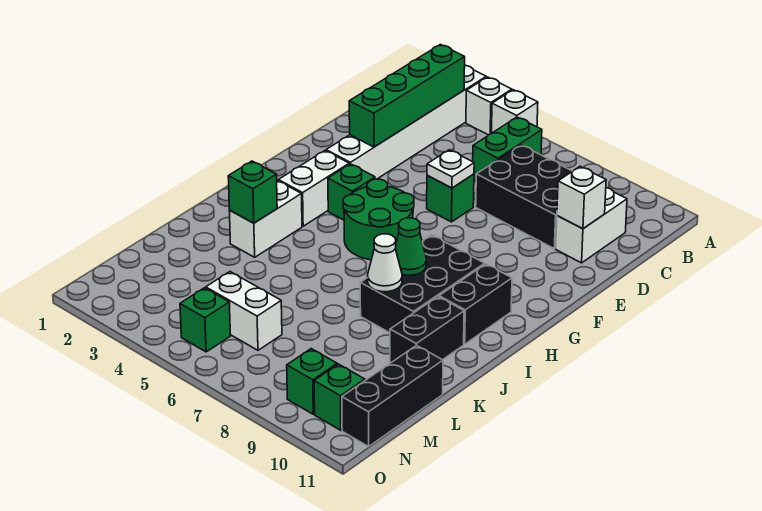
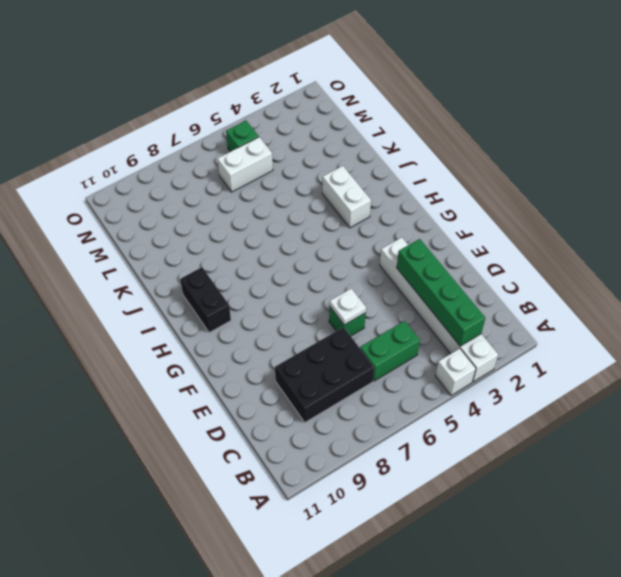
green brick C5:C6 level 1 -> green brick B6:C6 level 1
none -> white brick A5 level 1
none -> white brick C10:D10 level 1
none -> white brick G3:H3 level 1

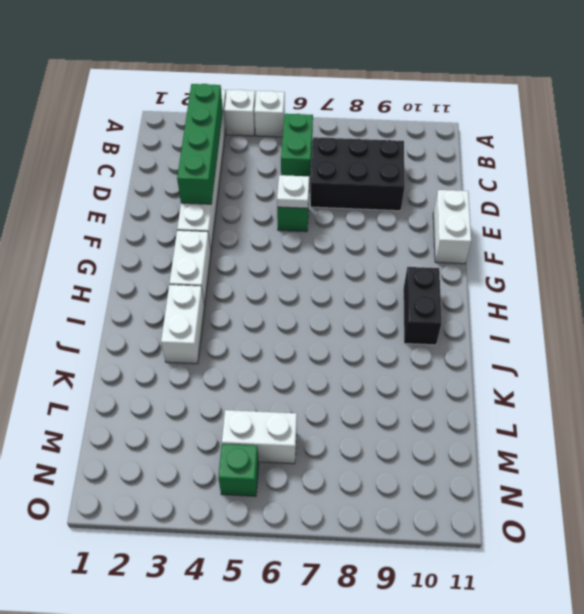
white brick E11:F11 level 1 -> white brick C10:D10 level 1
none -> green brick G4 level 1
none -> green round brick G5:H6 level 1
none -> black brick H8:J9 level 1

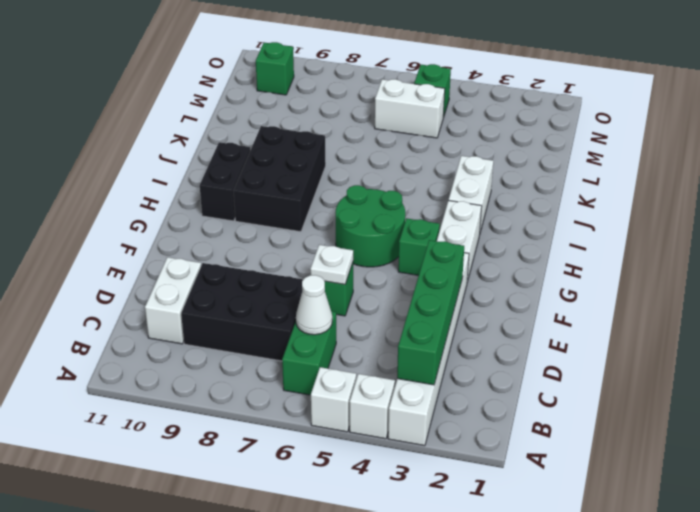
white cone C6 level 2 -> white cone J8 level 2
none -> black brick J10:K10 level 1
none -> black brick L11:N11 level 1
none -> green brick N9 level 1

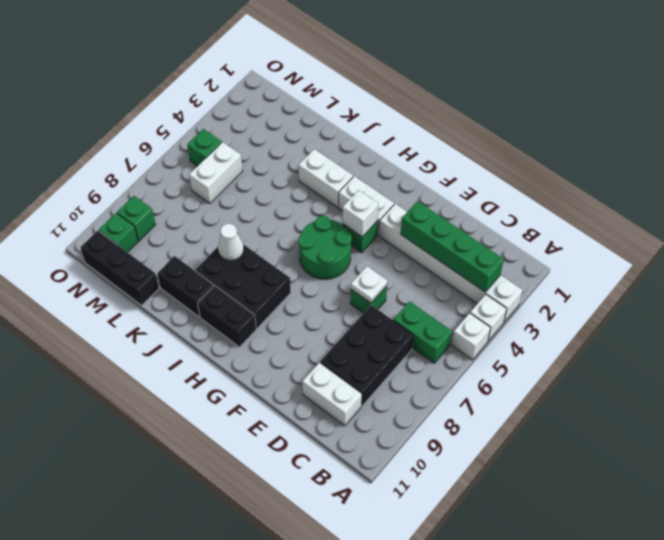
white brick G4 level 2 -> white brick D10 level 2
none -> green cone I8 level 2
none -> green brick J3 level 2

